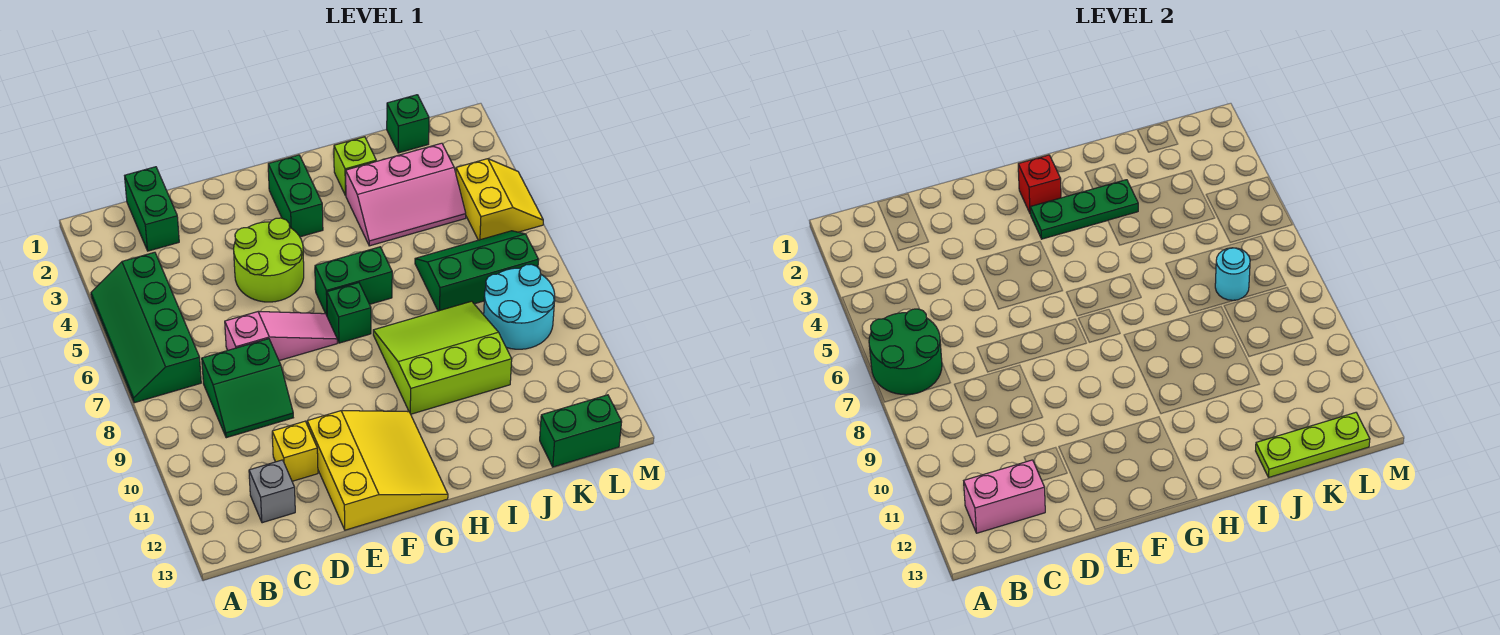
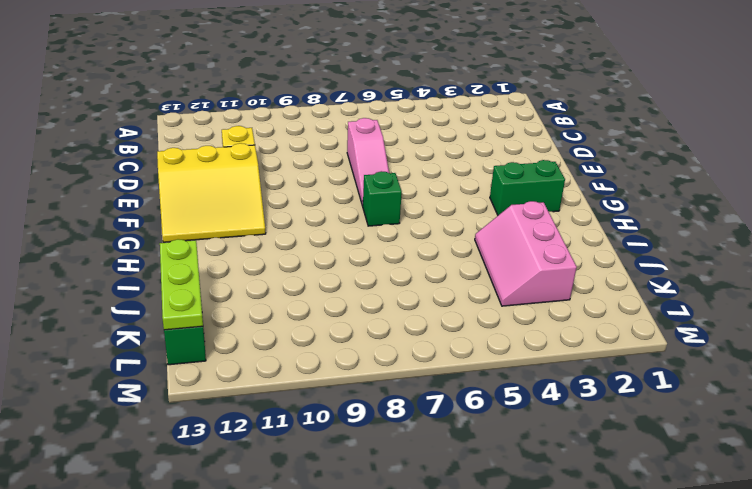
none -> green slope A4:B7 level 1 top B
none -> green brick C1:C2 level 1
none -> green slope C8:D9 level 1 top 8

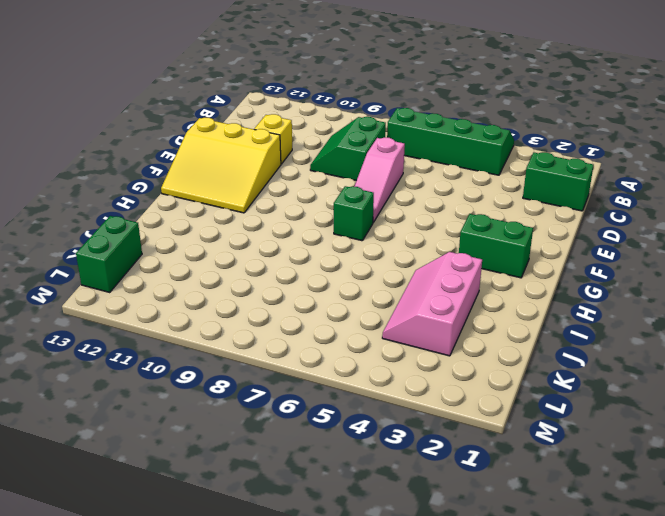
none -> grey brick C12 level 1
none -> lime round brick E4:F5 level 1
none -> green brick G6:H6 level 1

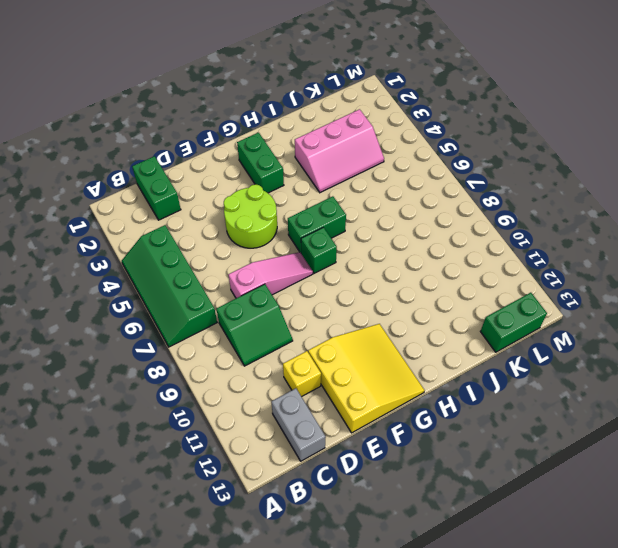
grey brick C12:C13 level 1 -> grey brick C12 level 1
none -> lime slope H8:J10 level 1 top 10
none -> lime brick I2 level 1
none -> green slope J6:L7 level 1 top 7

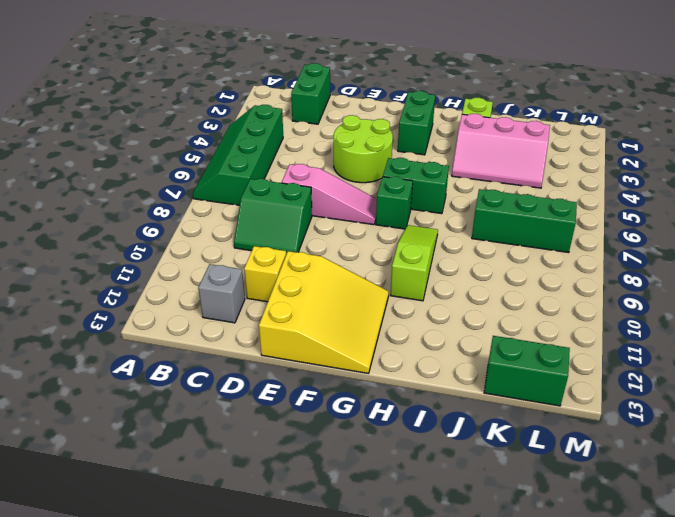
lime slope H8:H10 level 1 top 10 -> lime slope H8:J10 level 1 top 10
none -> green brick K1 level 1
none -> cyan round brick K8:L9 level 1
none -> yellow slope L4:M5 level 1 top L

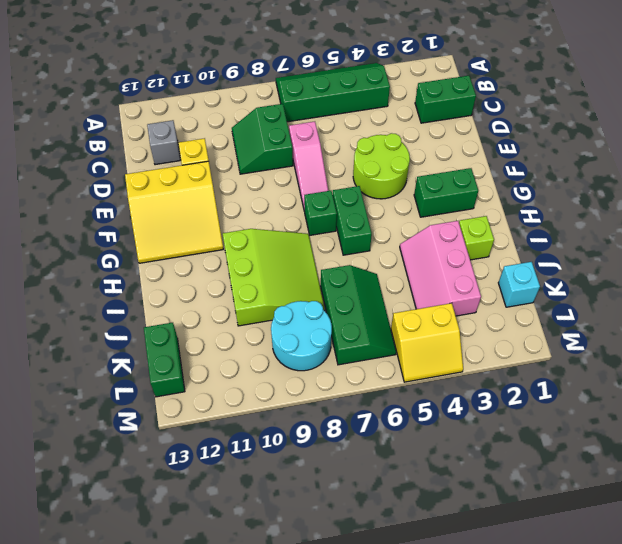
cyan brick K1 level 1 -> green brick K1 level 1
none -> green round brick A6:B7 level 2
none -> pink brick B12:C12 level 2
none -> red brick G2 level 2

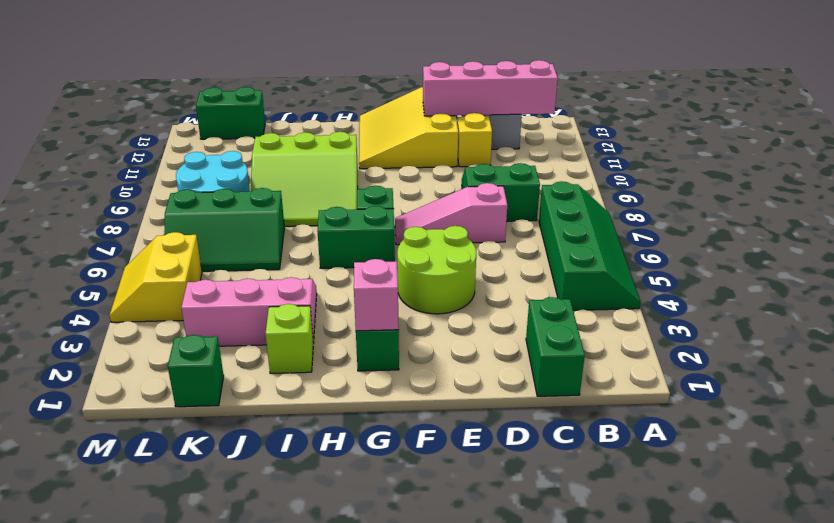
pink brick B12:E12 level 2 -> pink brick B12:C12 level 2
pink brick G2 level 2 -> red brick G2 level 2
none -> green round brick A6:B7 level 2
none -> green plate G3:I3 level 2
none -> lime plate J13:L13 level 2

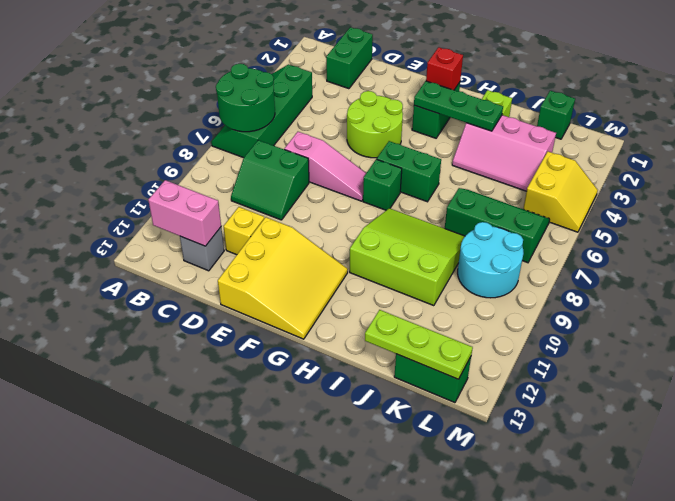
none -> cyan round brick K7 level 2

